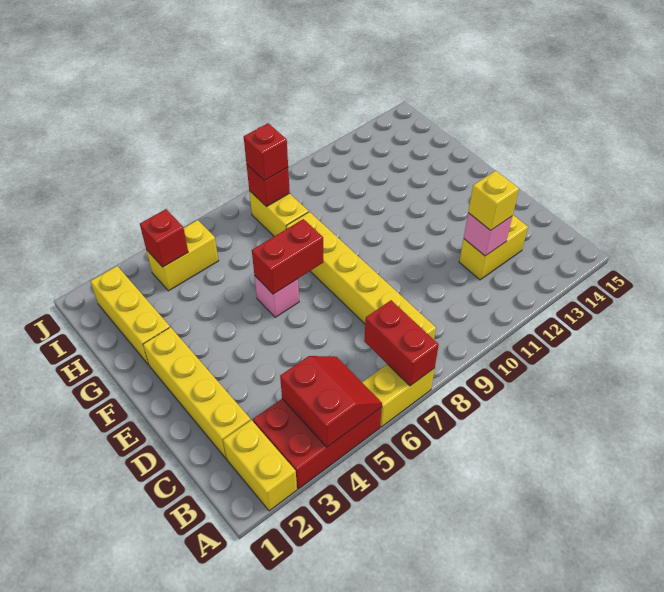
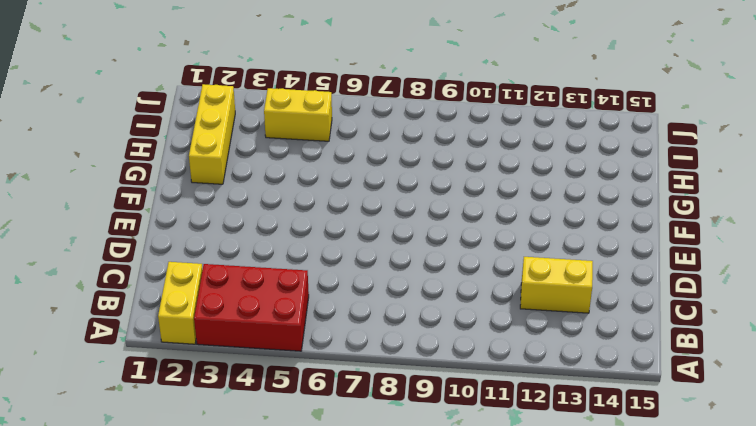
none -> yellow brick A6:A7 level 1
none -> yellow brick B8:G8 level 1
none -> yellow brick C2:F2 level 1

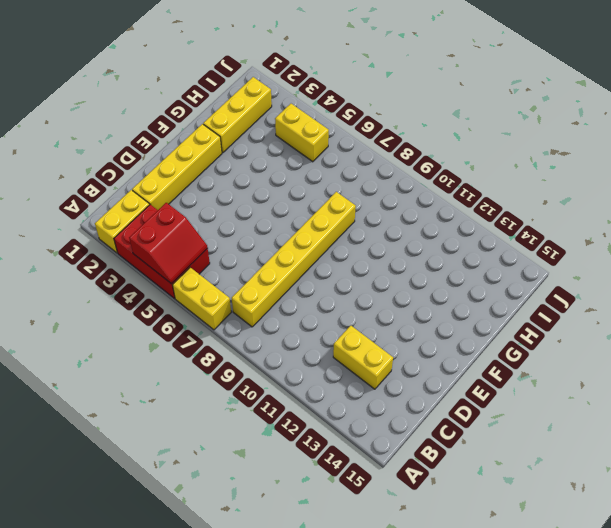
none -> pink brick F6 level 1
none -> yellow brick H8:I8 level 1
none -> red brick A7:B7 level 2

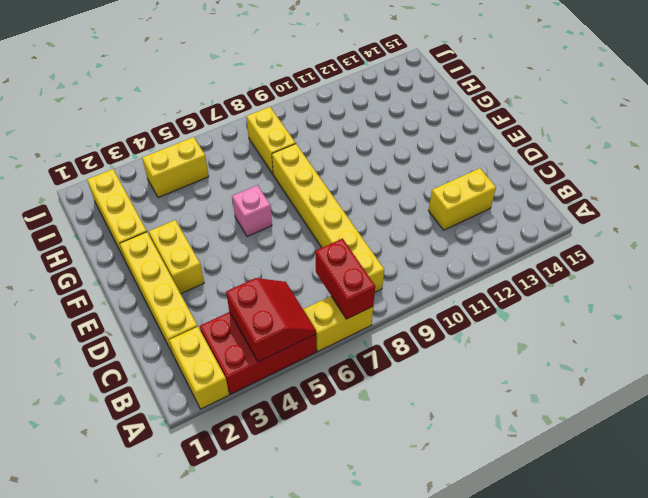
yellow brick E3:F3 level 1 -> none
none -> pink brick C12 level 2
none -> red brick F6:F7 level 2
none -> red brick I4 level 2

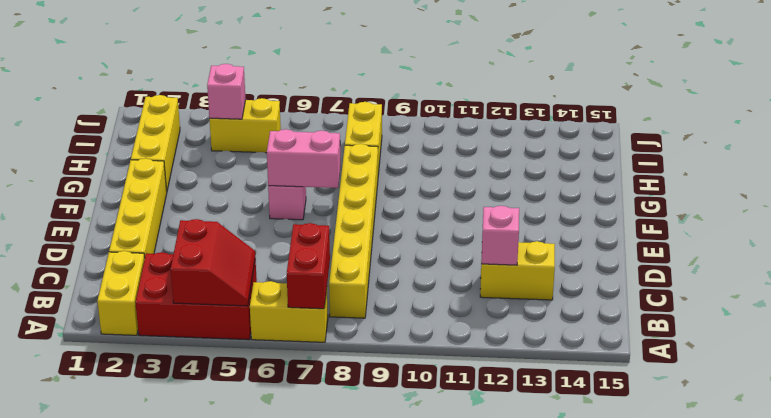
pink brick F6:F7 level 2 -> red brick F6:F7 level 2
pink brick I4 level 2 -> red brick I4 level 2
none -> red brick I8 level 2
none -> yellow brick C12 level 3
none -> red brick I8 level 3

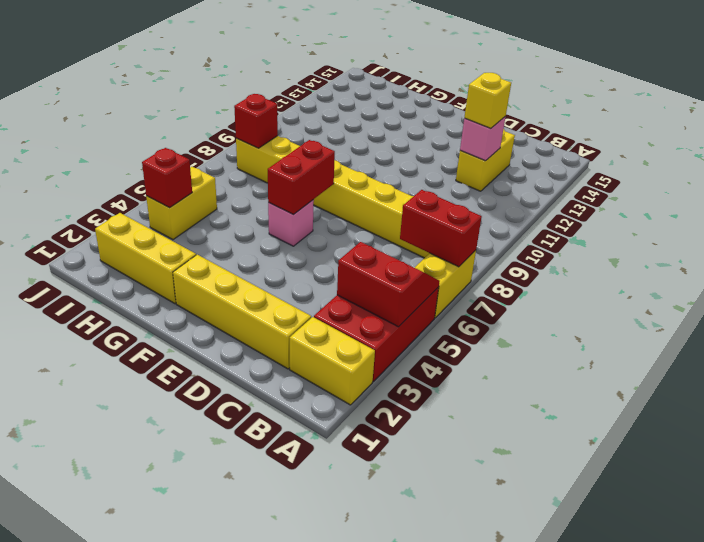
none -> red brick I8 level 3

